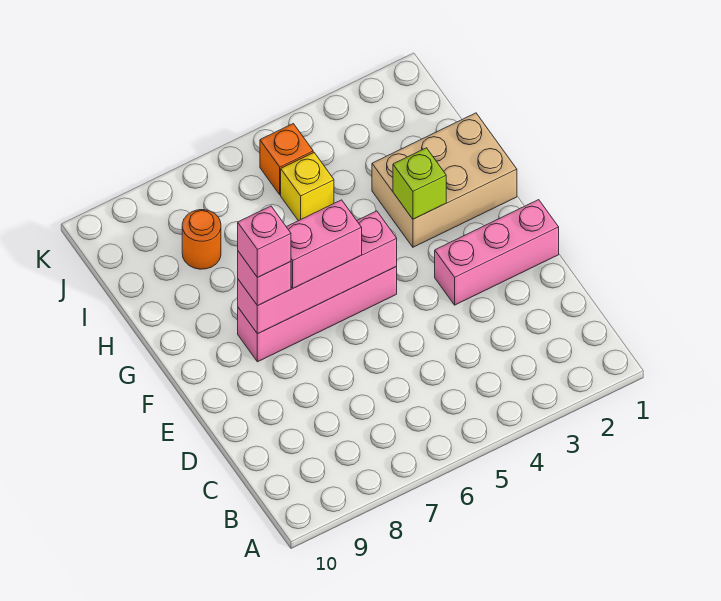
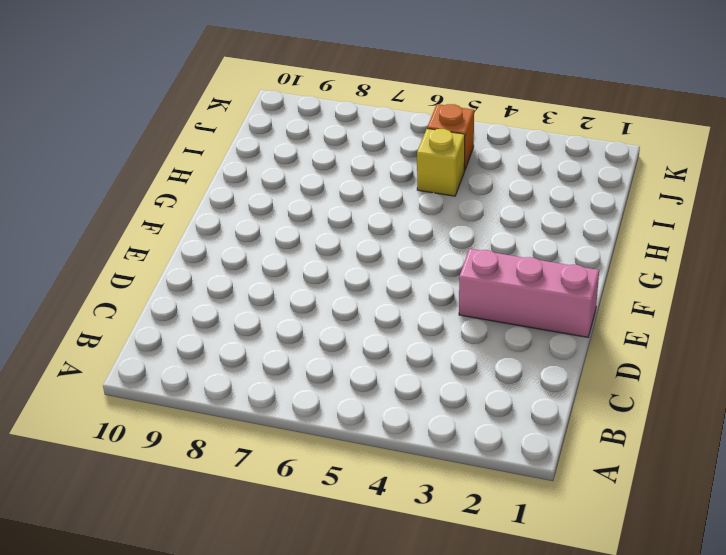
none -> pink brick F5:F8 level 1
none -> tan brick G1:H3 level 1

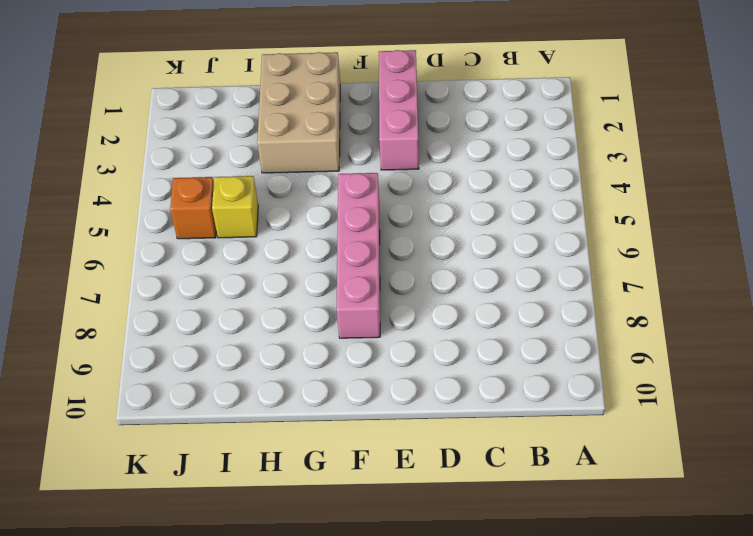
none -> orange round brick I8 level 1
none -> pink brick F5:F8 level 2

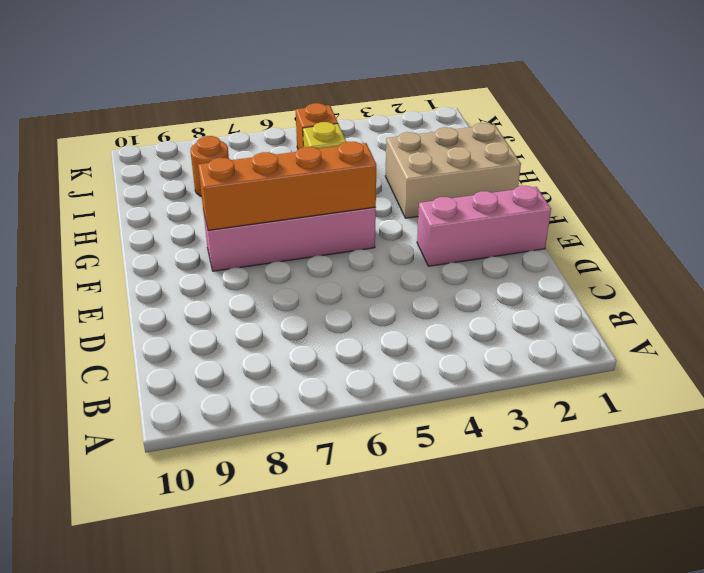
orange brick F5:F8 level 2 -> pink brick F5:F8 level 2
none -> lime brick G3 level 2
none -> pink brick F6:F7 level 3

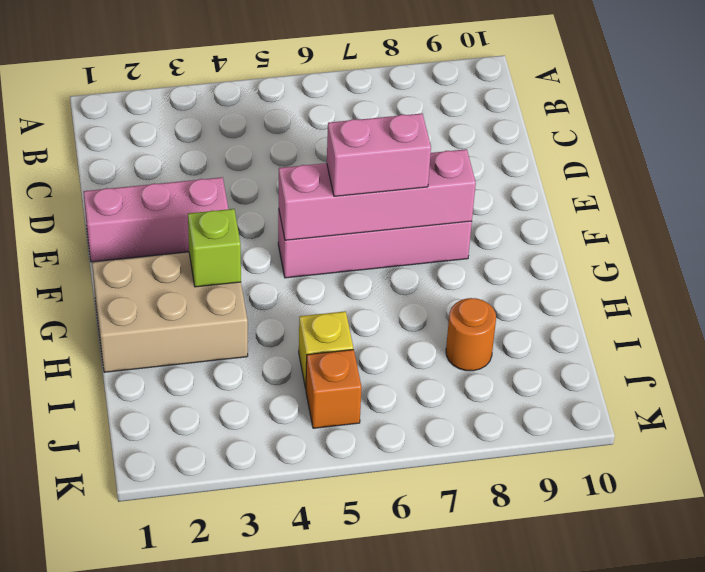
none -> pink brick F8 level 3
none -> pink brick F8 level 4

